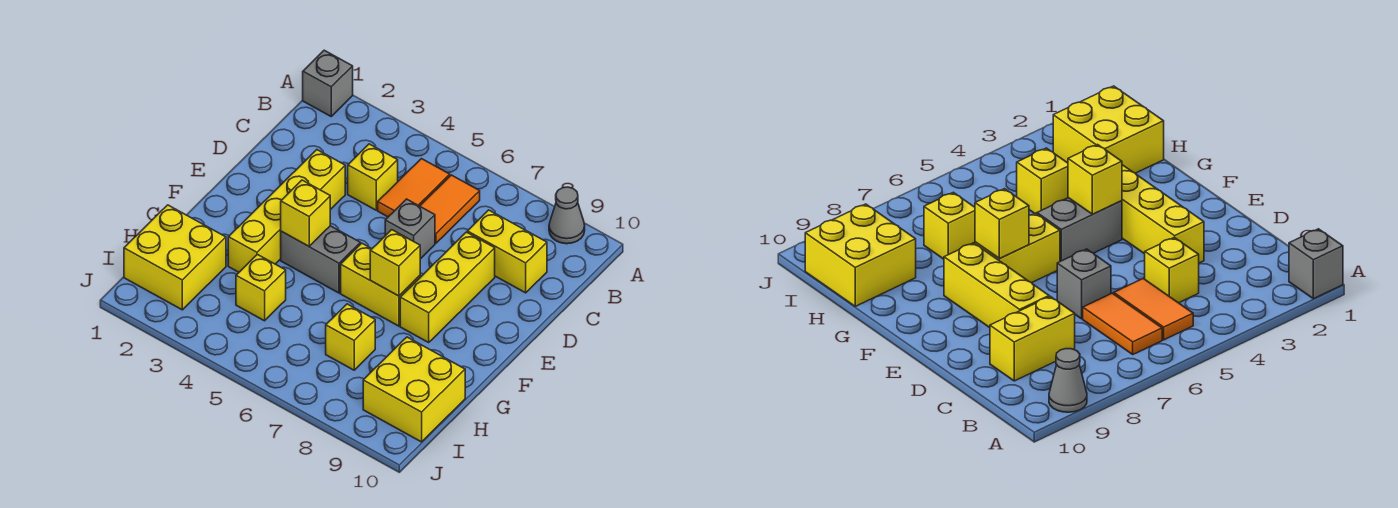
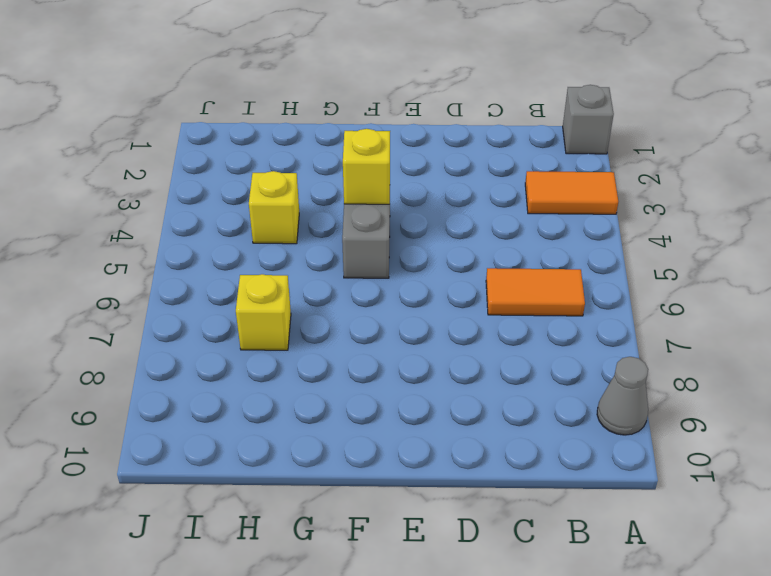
orange tile A3:B3 level 1 -> orange tile B5:C5 level 1
none -> yellow brick C4 level 1
none -> yellow brick C8:C9 level 1
none -> yellow brick D3:G3 level 1

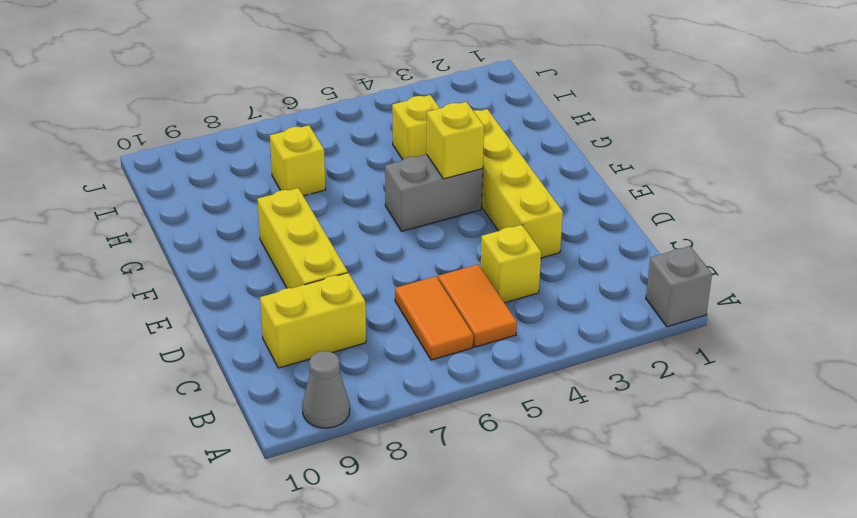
none -> grey brick D6 level 1
none -> yellow brick F6:F7 level 1
none -> yellow brick H1:I2 level 1

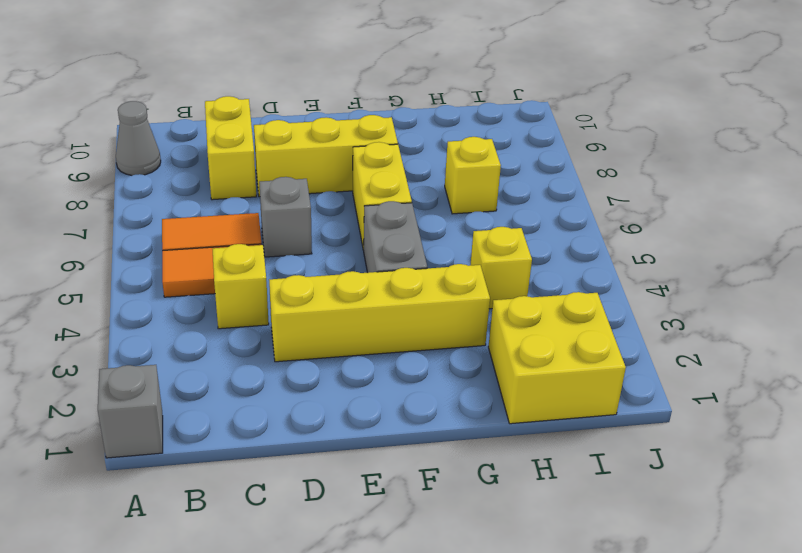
none -> yellow brick H9:I10 level 1
none -> yellow brick F4 level 2
none -> yellow brick F7 level 2

